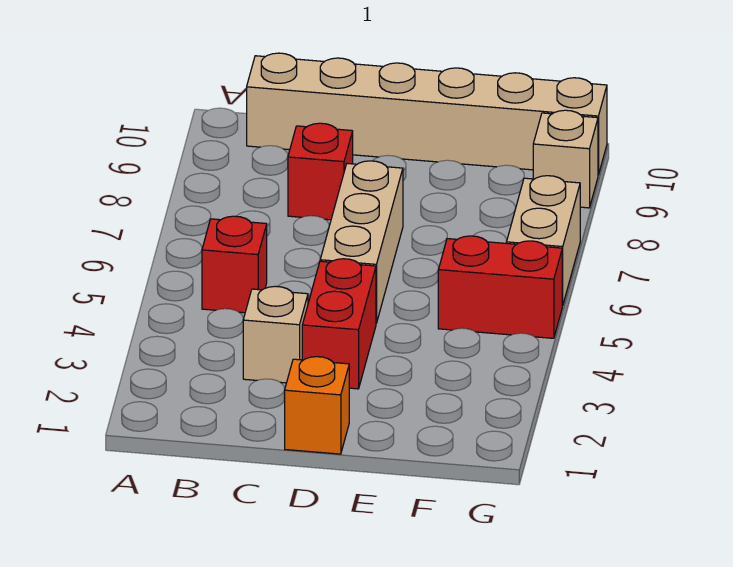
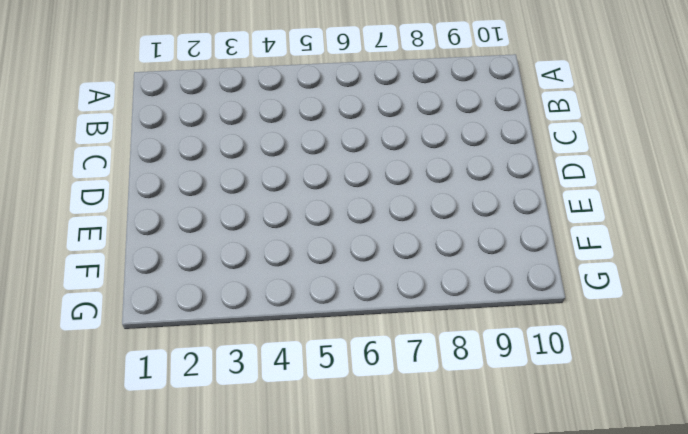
none -> red brick B5 level 1
none -> tan brick B10:G10 level 1

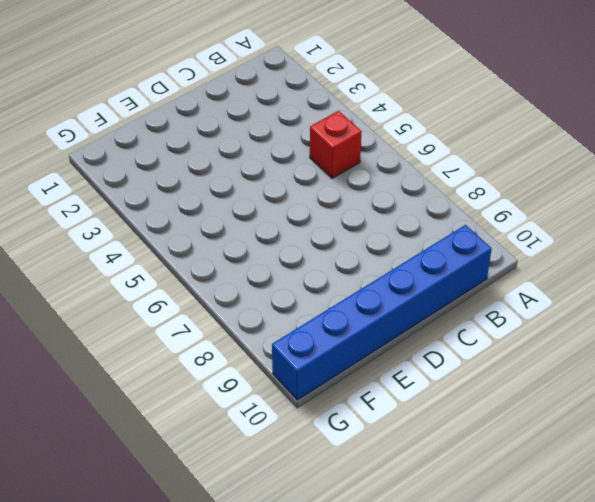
blue brick B10:G10 level 1 -> tan brick B10:G10 level 1
none -> tan brick C3 level 1
none -> red brick C8 level 1

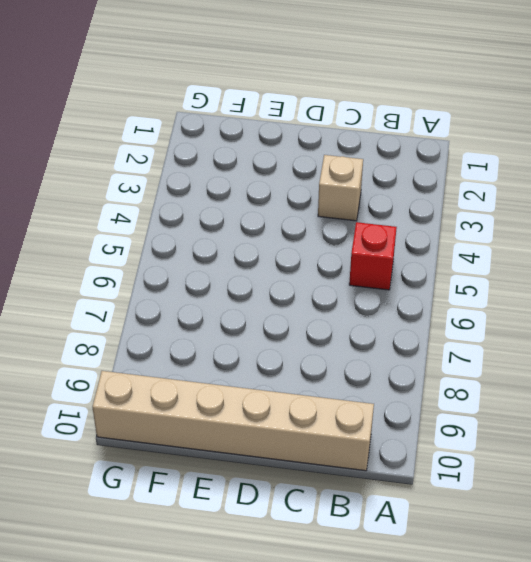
none -> red brick C8 level 1
none -> orange brick D1 level 1

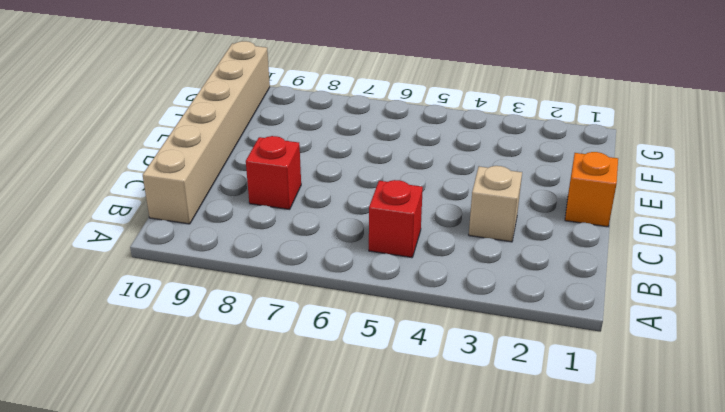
none -> red brick D3:D4 level 1
none -> tan brick D5:D7 level 1

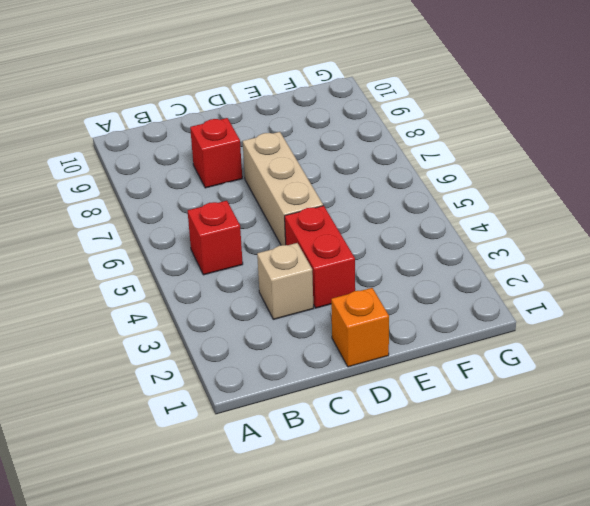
none -> tan brick B10:G10 level 1
none -> red brick F5:G5 level 1

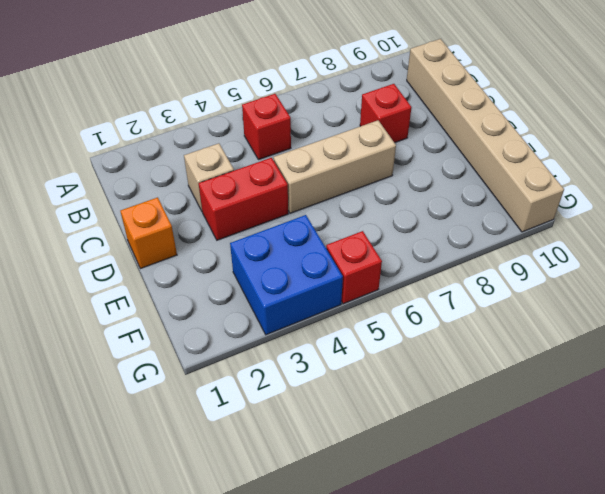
blue brick F3:G4 level 1 -> none
red brick G5 level 1 -> red brick F5:G5 level 1
none -> tan brick G6:G7 level 1
none -> tan brick G9 level 1

